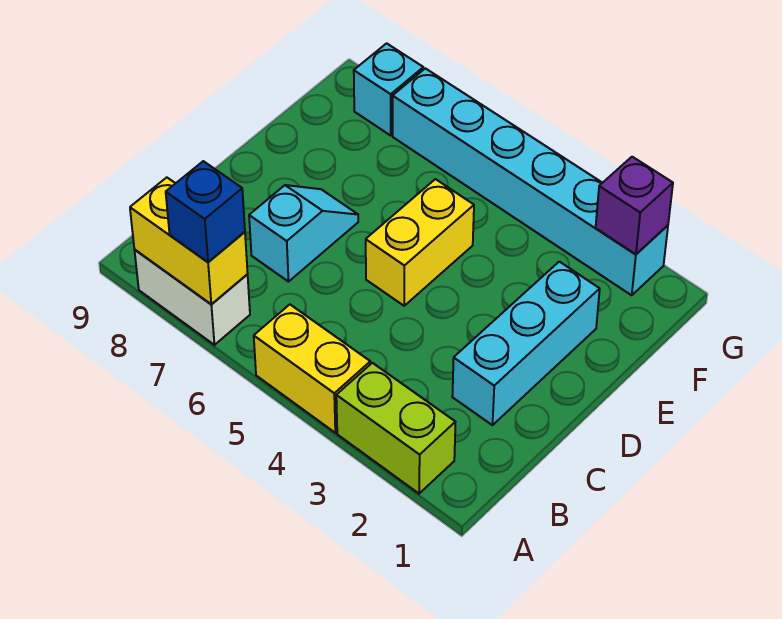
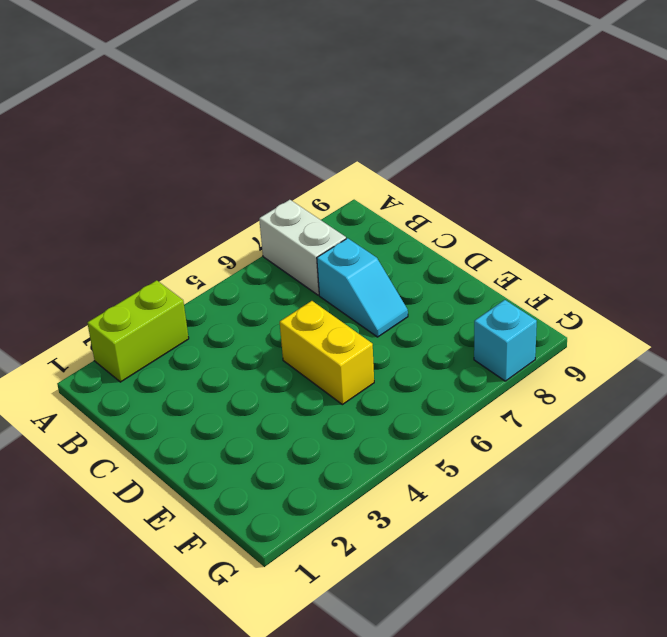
white brick A7:B7 level 1 -> white brick A7:A8 level 1
none -> yellow brick A4:A5 level 1
none -> cyan brick C2:E2 level 1

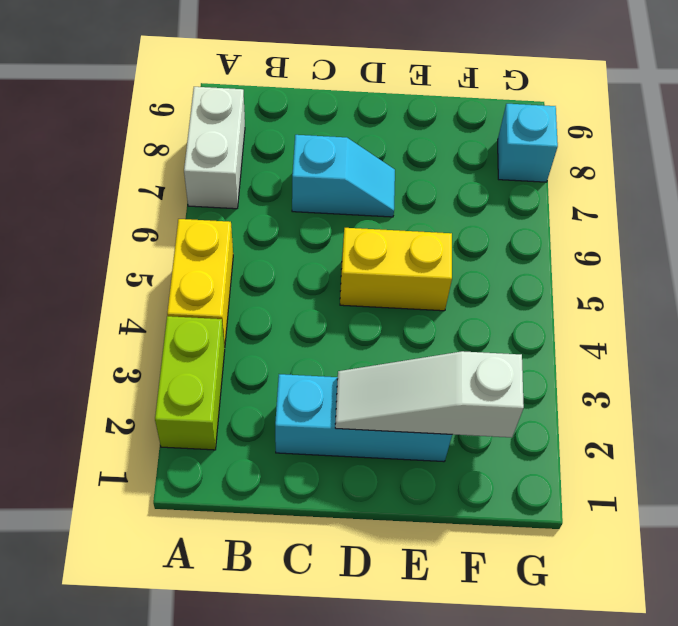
white slope D2:F2 level 2 top F -> none
none -> cyan brick G2:G7 level 1
none -> yellow brick A7:A8 level 2

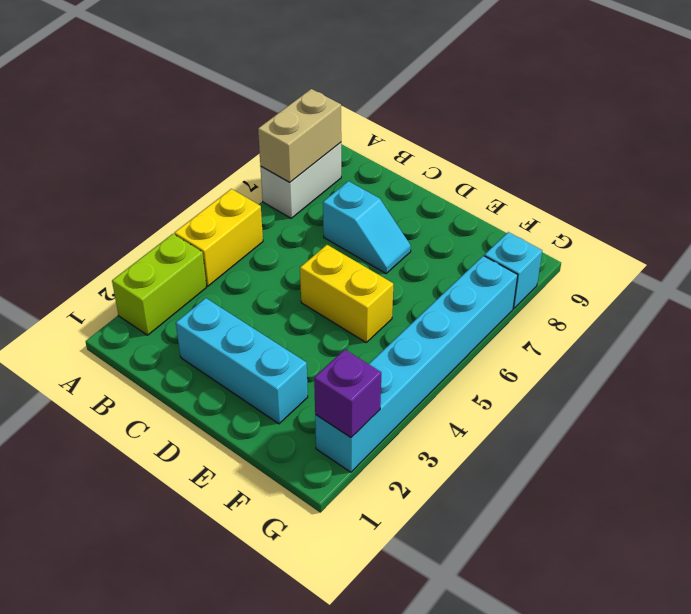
tan brick A7:A8 level 2 -> yellow brick A7:A8 level 2
none -> blue brick A7 level 3

